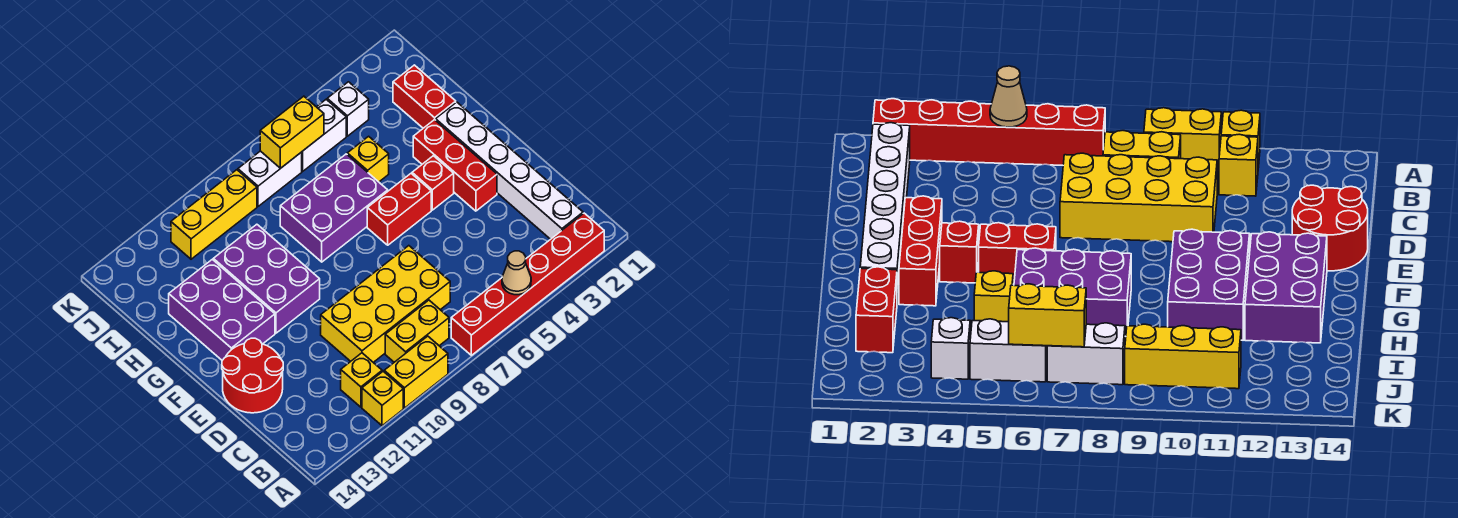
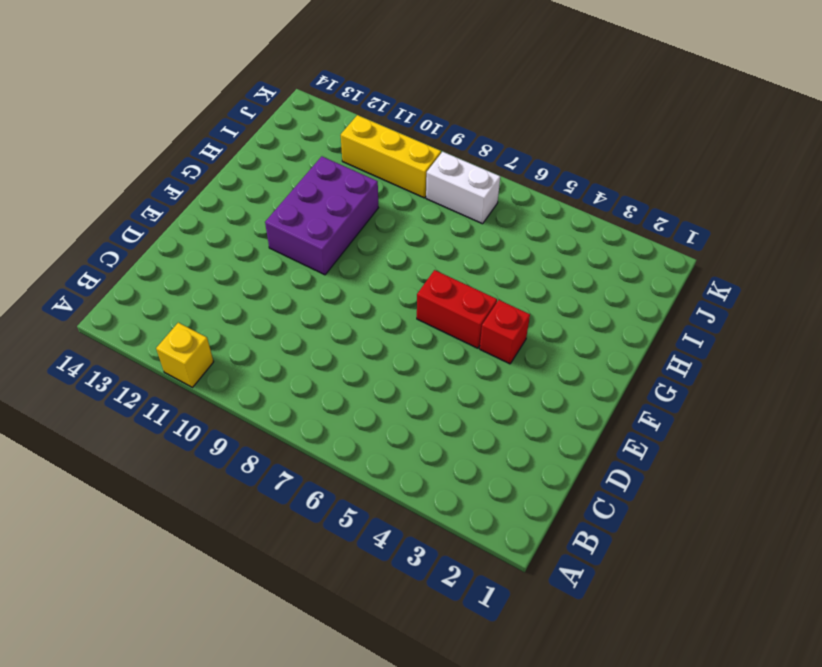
none -> red brick A2:A7 level 1
none -> yellow brick A9:A10 level 1
none -> white brick B2:G2 level 1

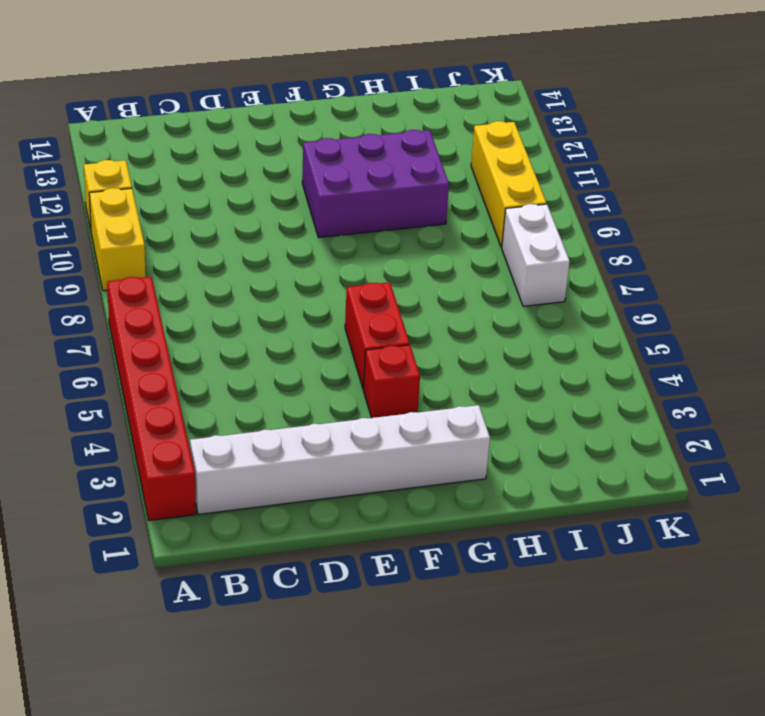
none -> yellow brick B8:B9 level 1
none -> yellow brick B11 level 1
none -> yellow brick C7:D10 level 1

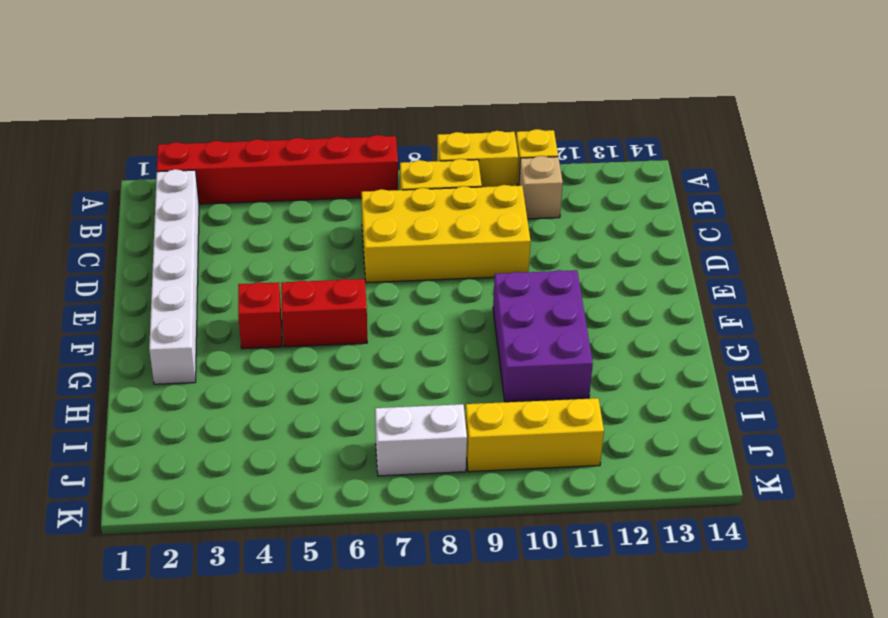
tan brick B11 level 1 -> yellow brick B11 level 1
none -> red round brick D13:E14 level 1
none -> red brick E3:G3 level 1
none -> purple brick F12:H13 level 1

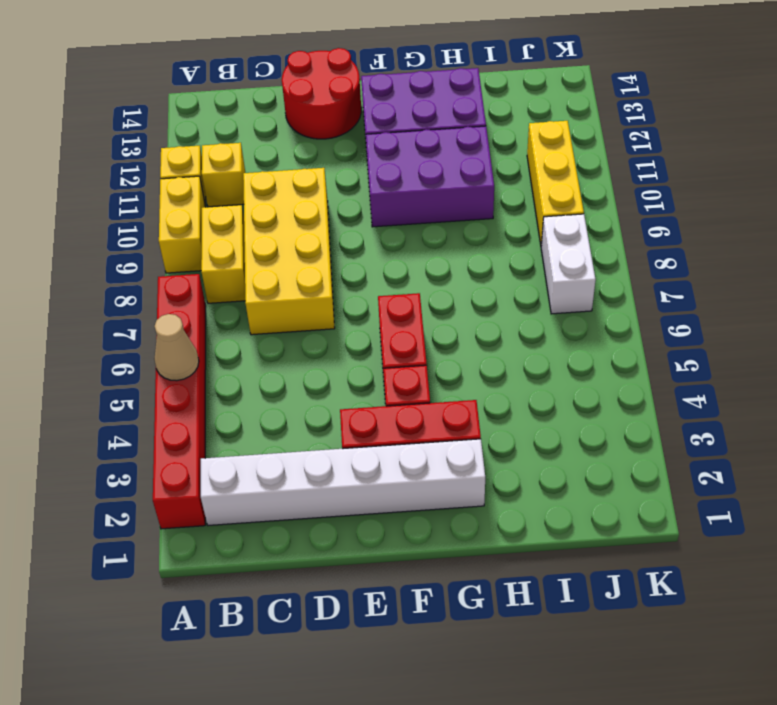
none -> purple brick G6:H8 level 1
none -> red brick H2:I2 level 1
none -> yellow brick H5 level 1

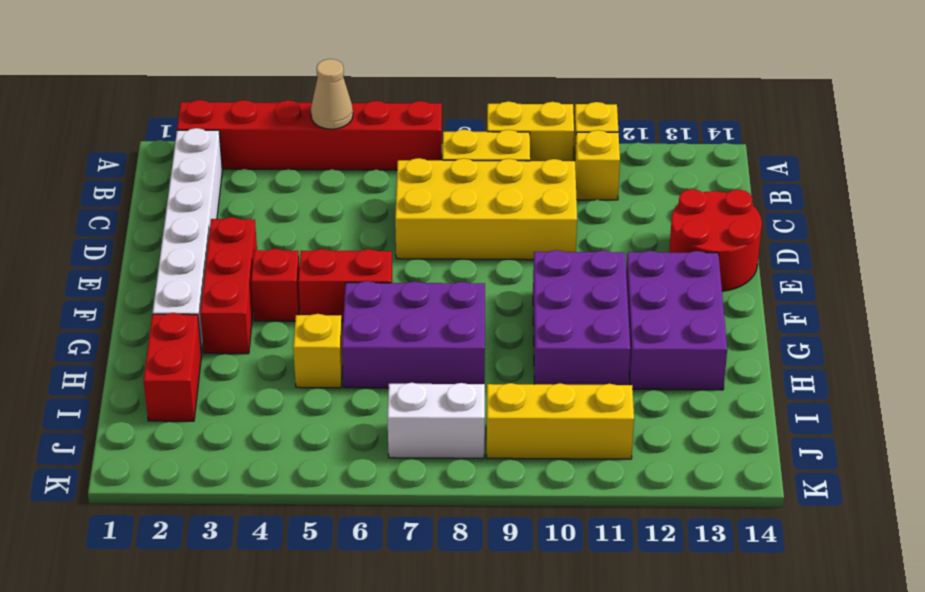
none -> white brick J4 level 1
none -> white brick J5:J6 level 1
none -> yellow brick J6:J7 level 2

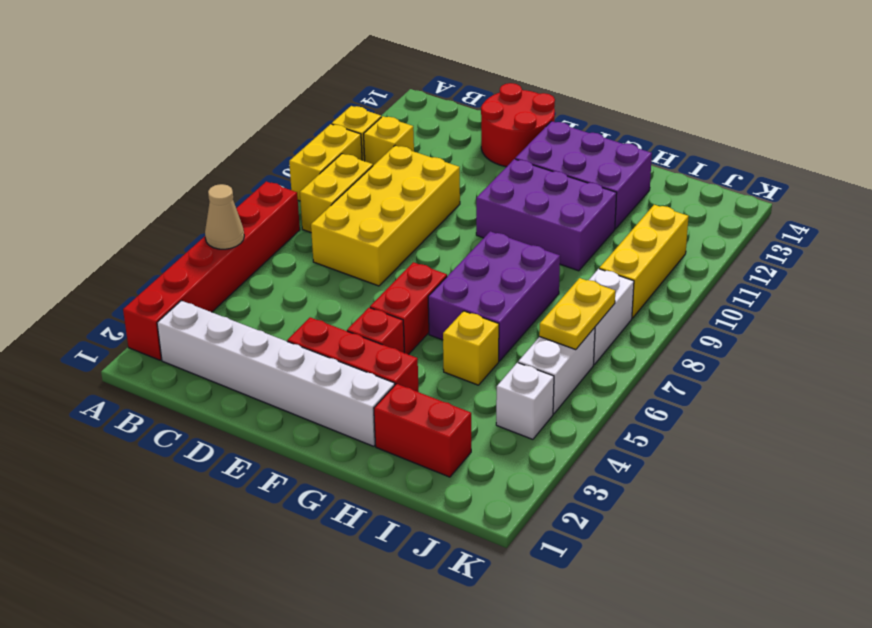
yellow plate J6:J7 level 2 -> yellow brick J6:J7 level 2

